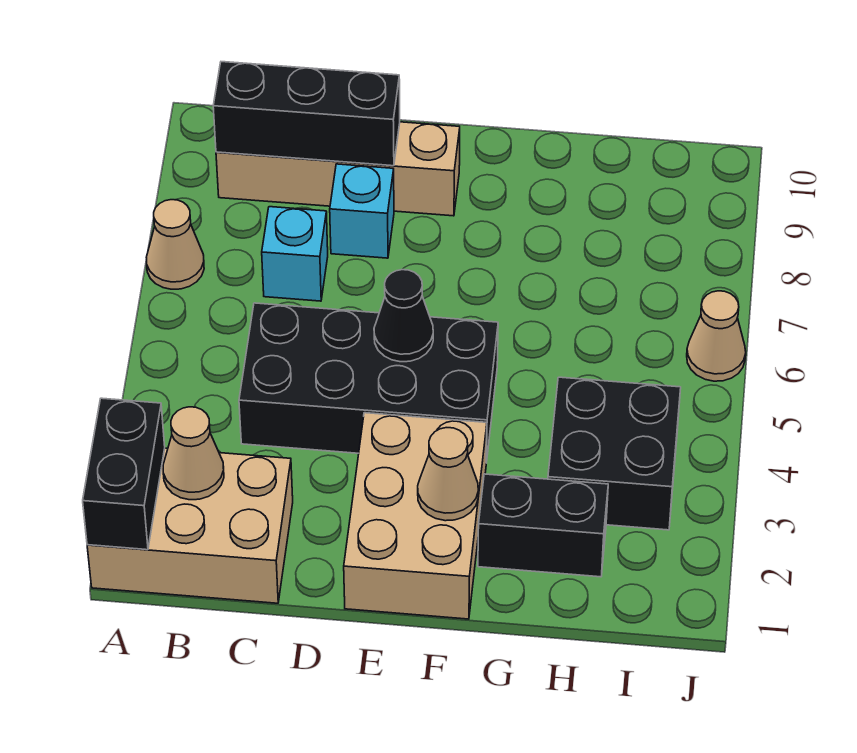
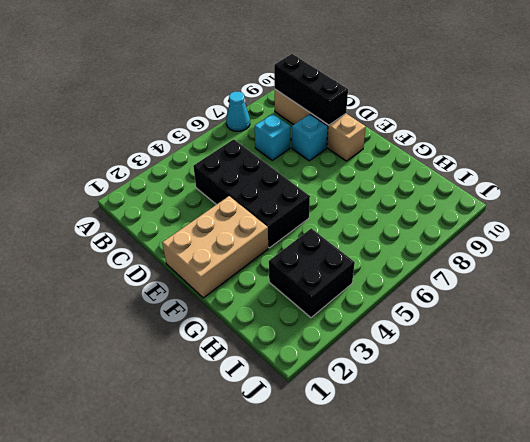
cyan cone A7 level 1 -> tan cone A7 level 1
none -> tan brick A1:C2 level 1
none -> black brick G2:H2 level 1
none -> tan cone J6 level 1

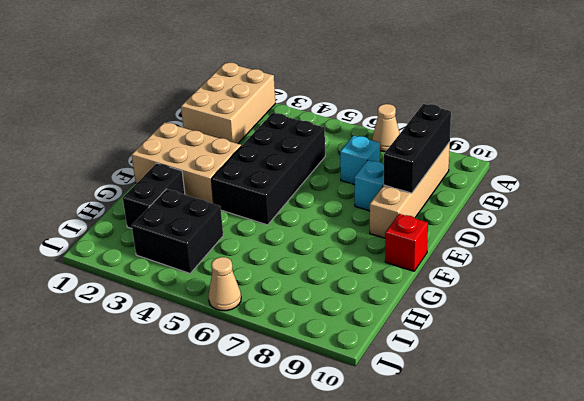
red brick F10 level 1 -> none
none -> black brick A1:A2 level 2
none -> tan cone B2 level 2
none -> black cone E5 level 2

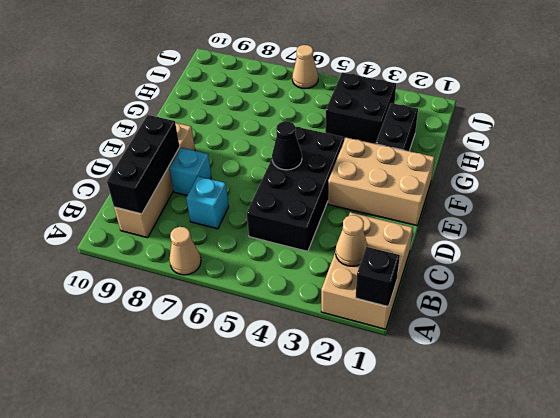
black brick A1 level 2 -> black brick A1:A2 level 2
none -> tan cone F2 level 2

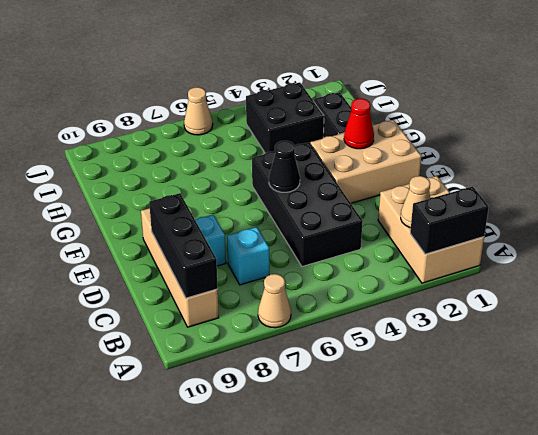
red cone F2 level 2 -> tan cone F2 level 2

